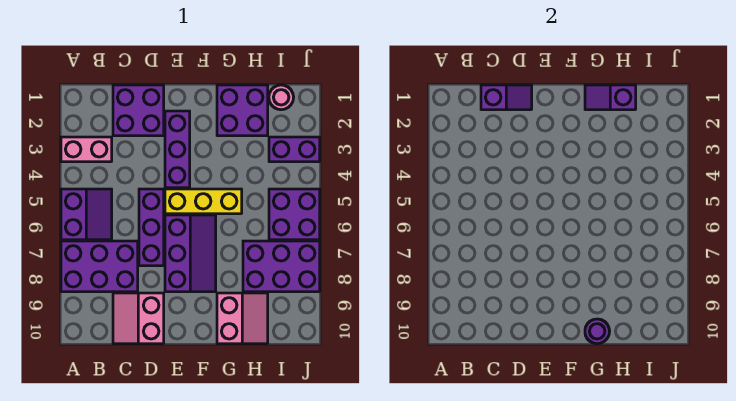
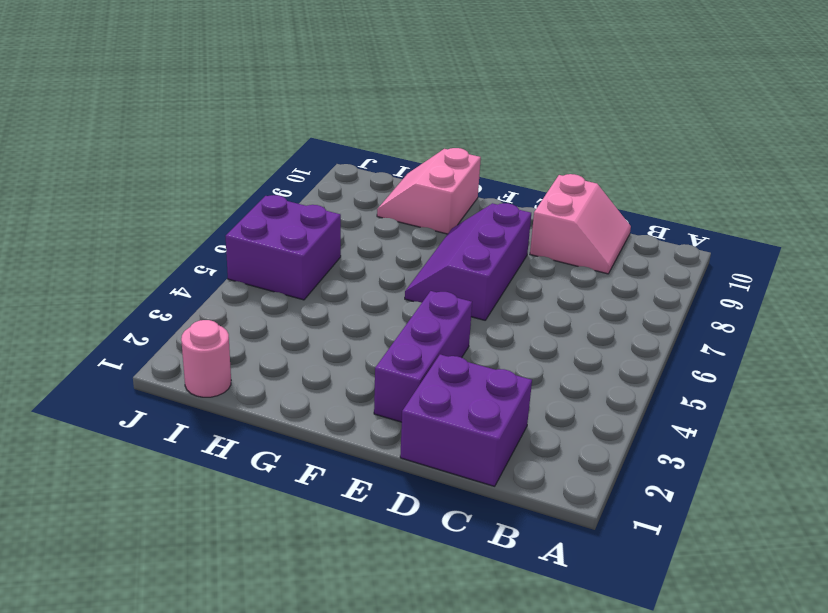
none -> pink brick A3:B3 level 1
none -> purple slope A5:B6 level 1 top A
none -> purple brick A7:C8 level 1

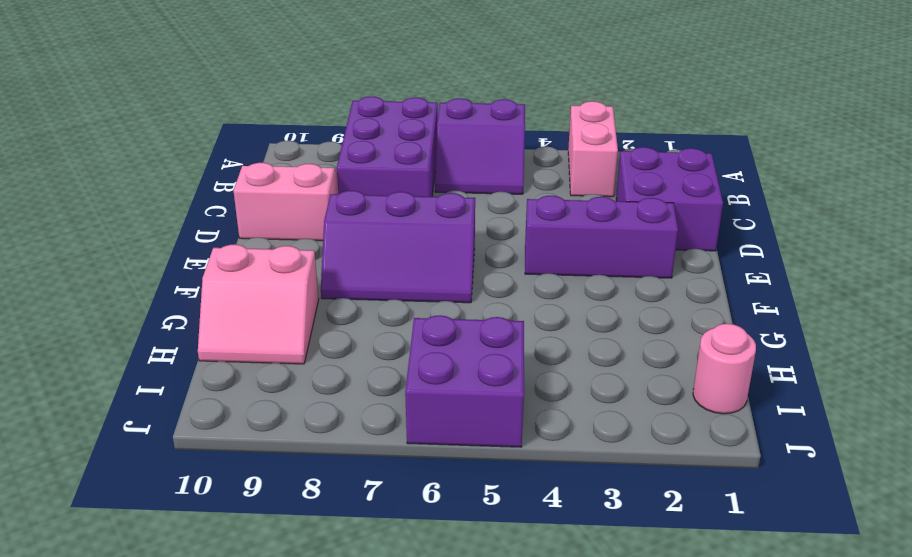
none -> purple brick D5:D7 level 1
none -> yellow brick E5:G5 level 1
none -> purple brick G1:H2 level 1

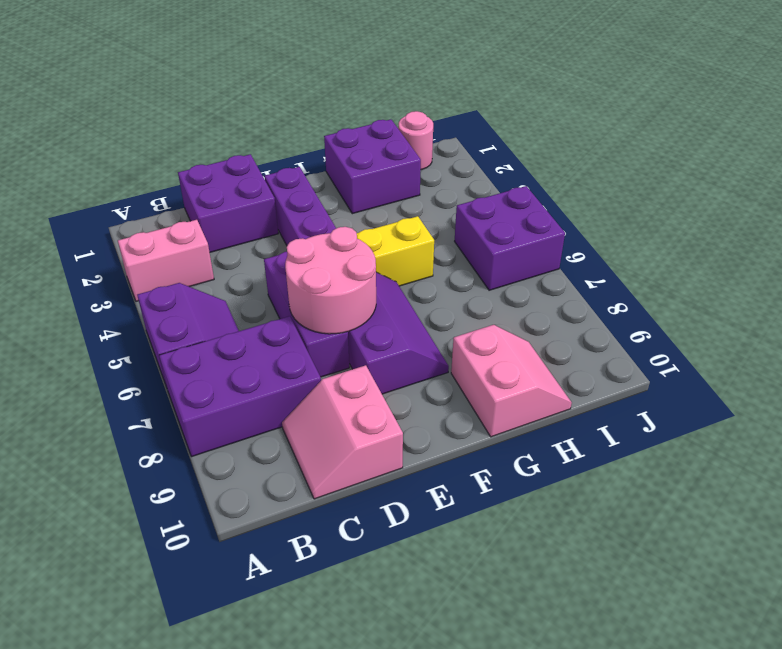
pink round brick D6:E7 level 2 -> none
none -> purple brick H7:J8 level 1
none -> purple brick I3:J3 level 1
none -> purple slope C1:D1 level 2 top C

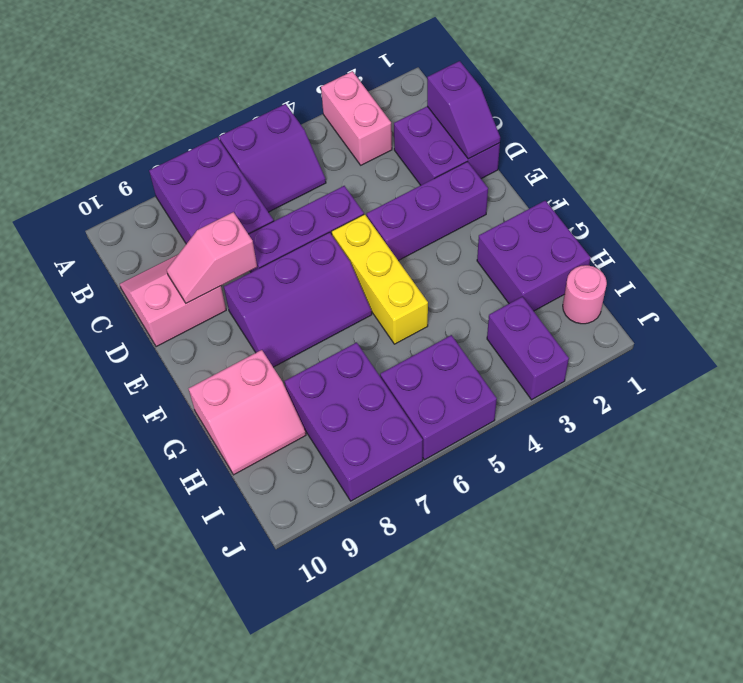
pink slope D8:D9 level 2 top 8 -> none
none -> purple slope G1:H1 level 2 top H
none -> purple round brick G10 level 2

